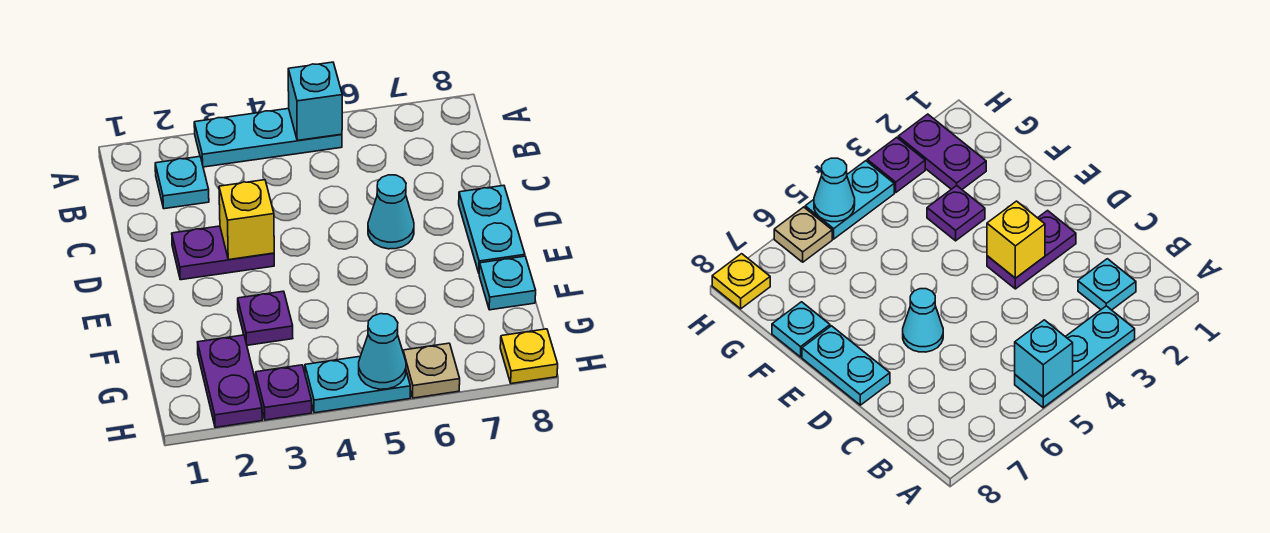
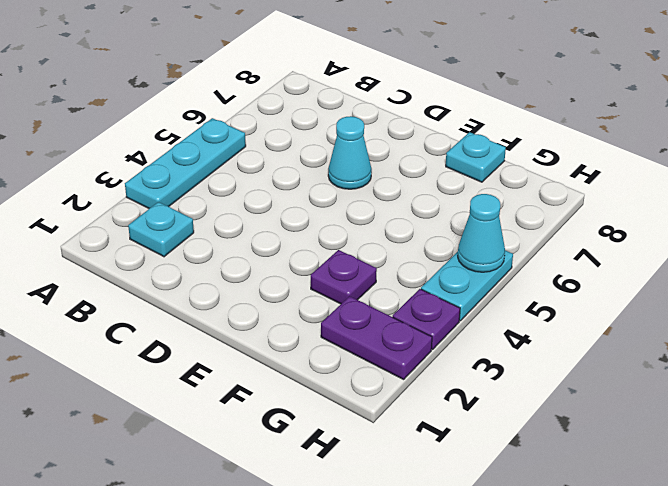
none -> purple plate D2:D3 level 1
none -> cyan plate D8:E8 level 1
none -> tan plate H6 level 1

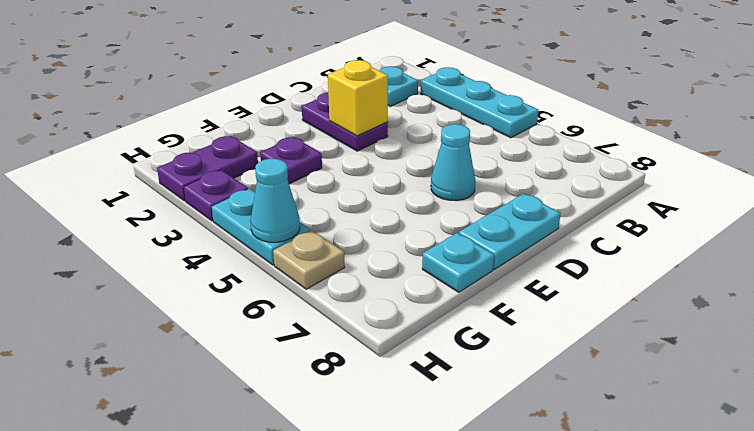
none -> yellow plate H8 level 1
none -> cyan brick A5 level 2

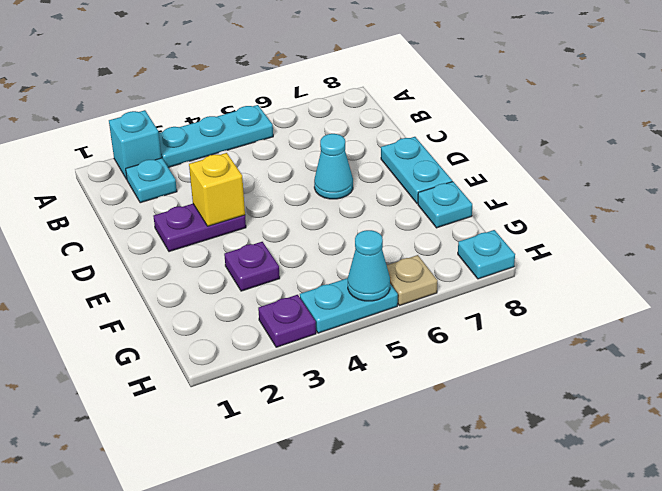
cyan brick A2 level 1 -> cyan brick A5 level 2
cyan plate H8 level 1 -> yellow plate H8 level 1
none -> purple plate G2:H2 level 1

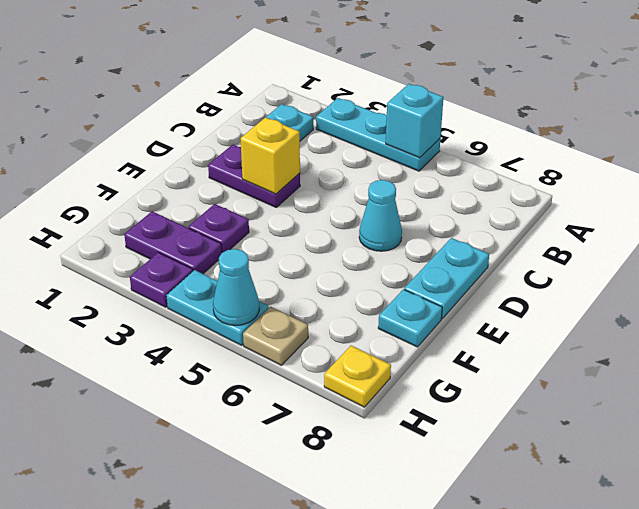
purple plate G2:G3 level 1 -> purple plate G2:H2 level 1

